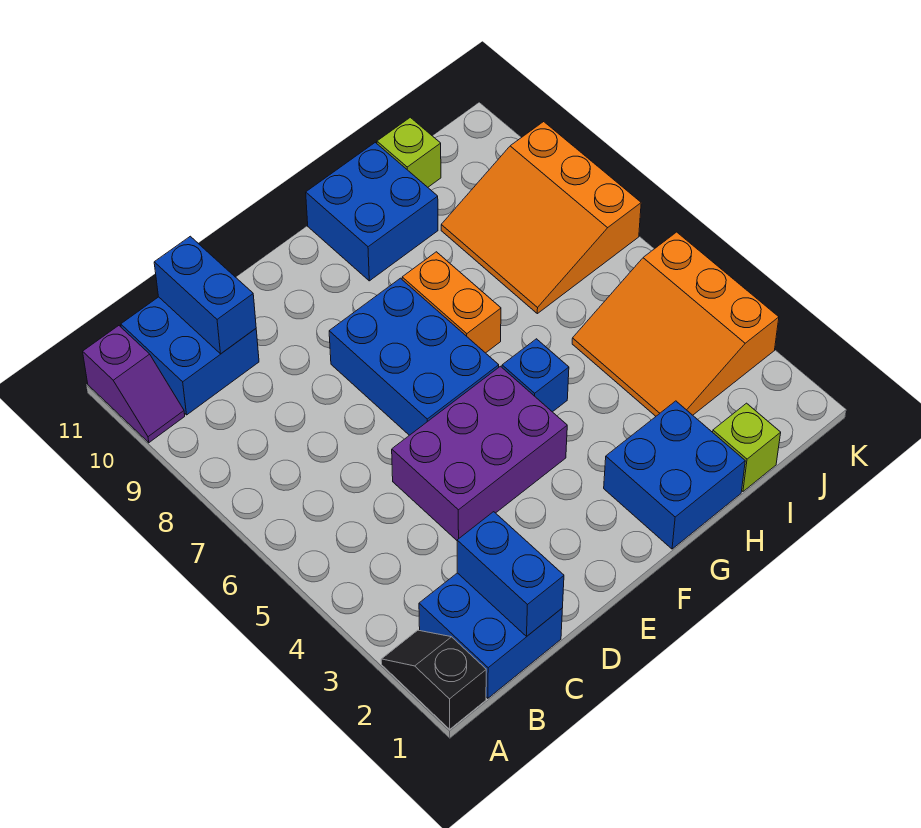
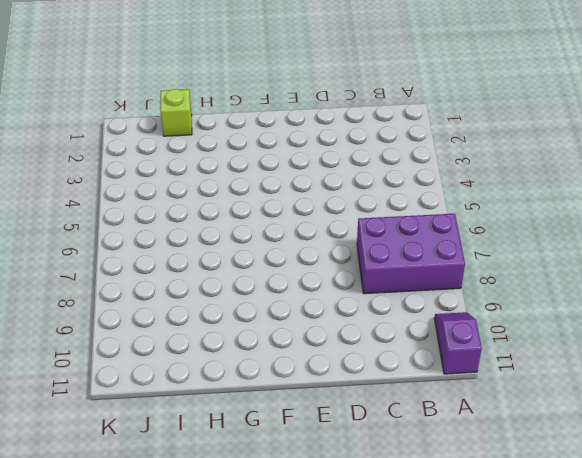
purple brick A7:C8 level 1 -> purple brick D4:F5 level 1
none -> black slope A1:A2 level 1 top 1
none -> blue brick B1:C2 level 1
none -> blue brick B10:C11 level 1

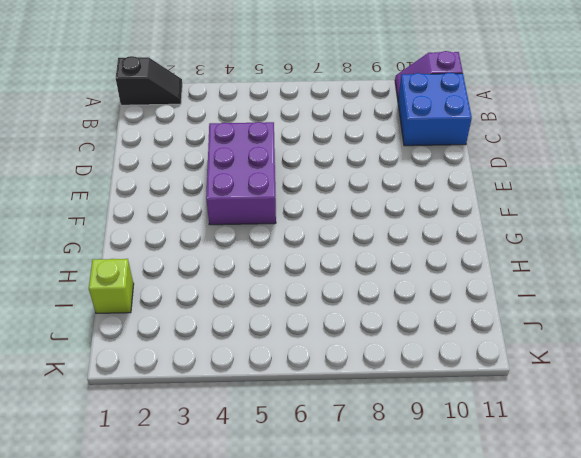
none -> blue brick B1:C2 level 1
none -> blue brick E6:F8 level 1
none -> blue brick G1:H2 level 1

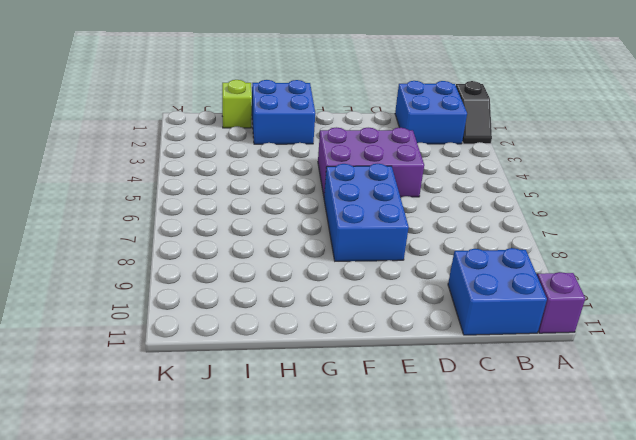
none -> blue brick G5 level 1
none -> orange brick G7:G8 level 1
none -> blue brick G10:H11 level 1

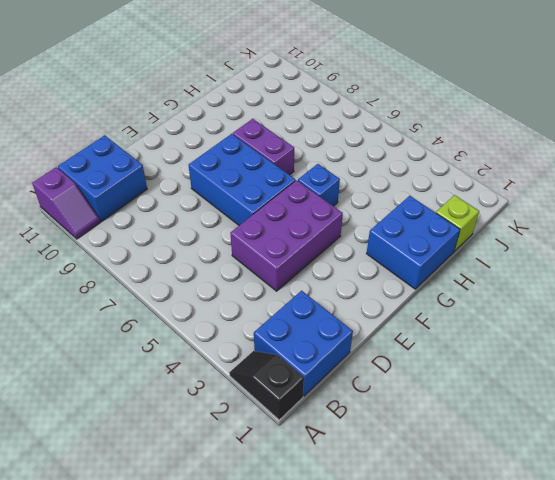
purple brick G7:G8 level 1 -> orange brick G7:G8 level 1
none -> blue brick G10:H11 level 1
none -> orange slope I3:K5 level 1 top K
none -> orange slope I7:K9 level 1 top K

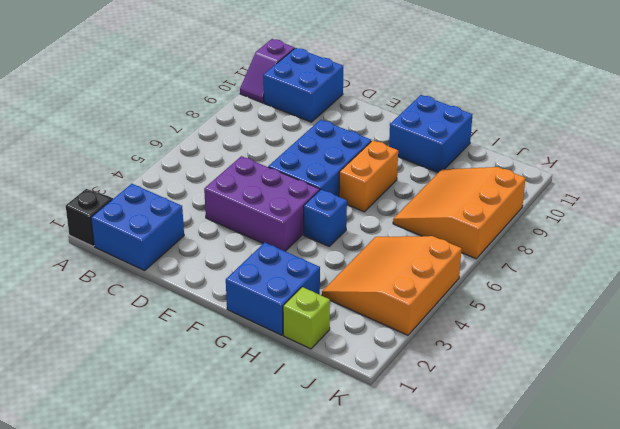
none -> lime brick I11 level 1
none -> blue brick C1:C2 level 2
none -> blue brick C10:C11 level 2

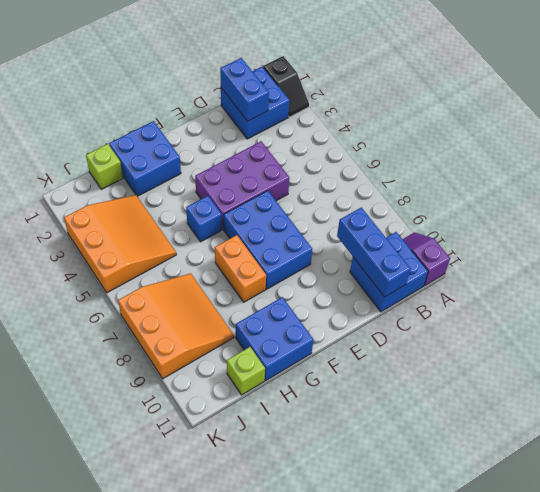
blue brick C9:C11 level 2 -> blue brick C10:C11 level 2

